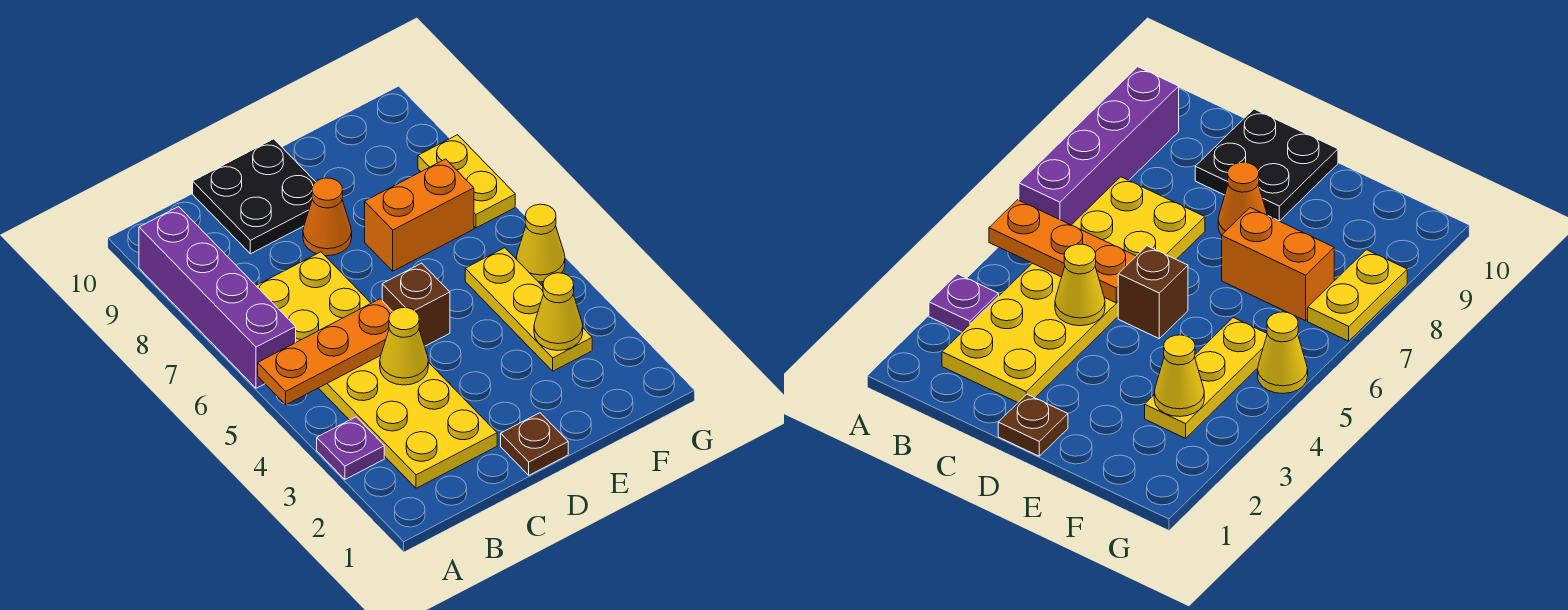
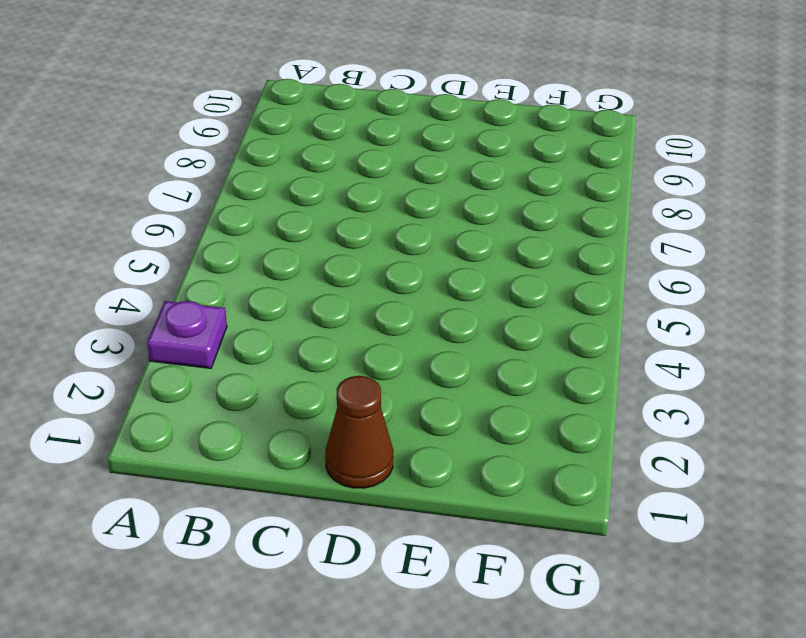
brown cone D1 level 1 -> brown plate D1 level 1
none -> purple brick A6:A9 level 1
none -> yellow plate B2:C7 level 1
none -> black plate C9:D10 level 1

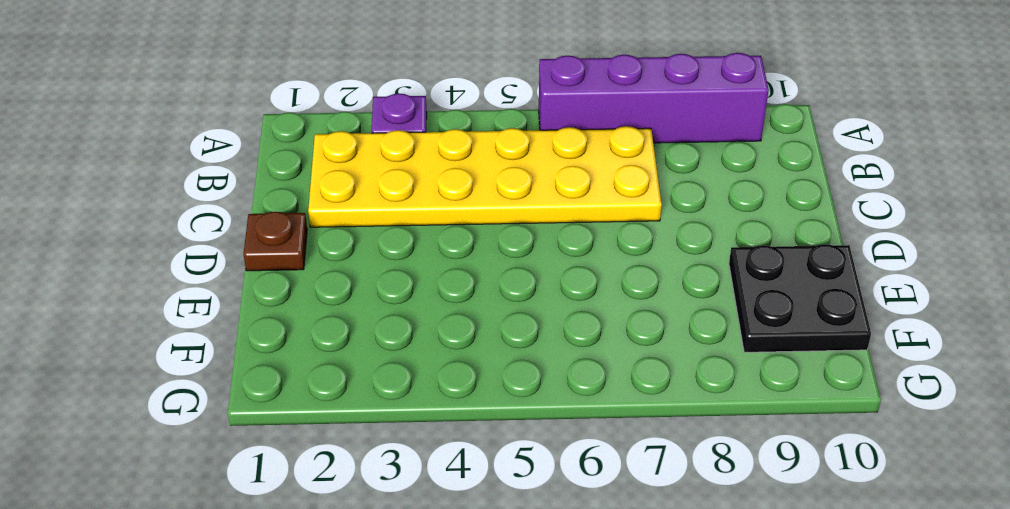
black plate E9:F10 level 1 -> black plate C9:D10 level 1
none -> brown brick D5 level 1
none -> orange cone D8 level 1
none -> orange brick E7:F7 level 1

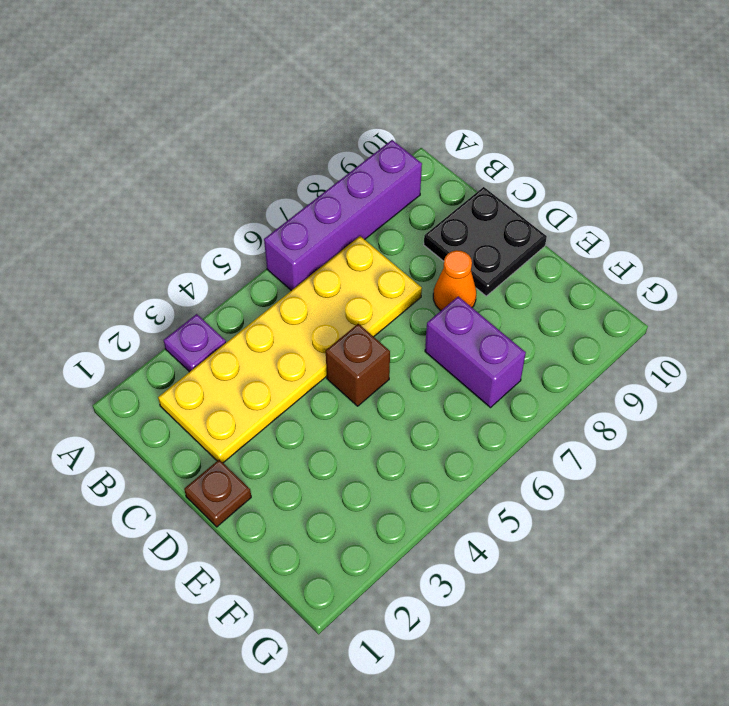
purple brick E7:F7 level 1 -> orange brick E7:F7 level 1
none -> yellow plate F3:F5 level 1
none -> yellow cone G5 level 1
none -> yellow plate G7:G8 level 1

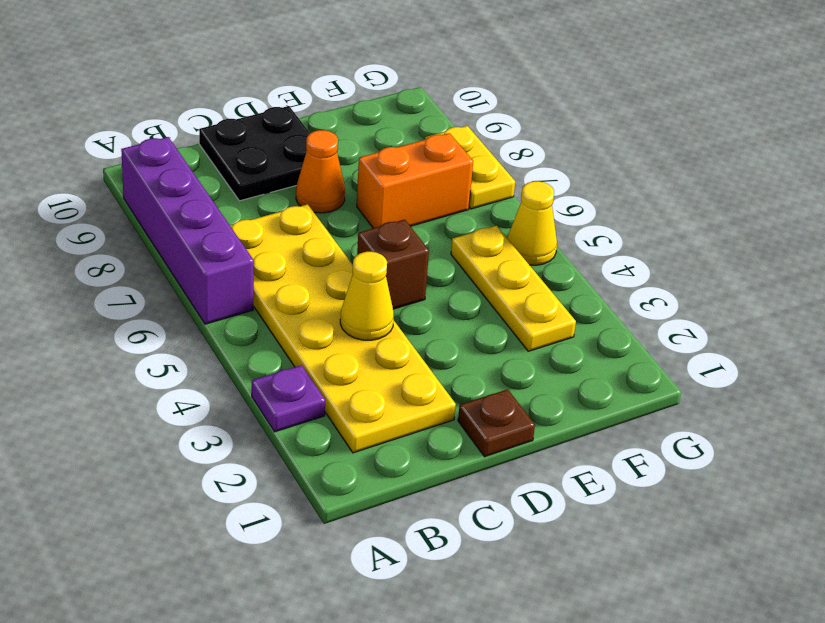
none -> orange plate A5:C5 level 2
none -> yellow cone F3 level 2

